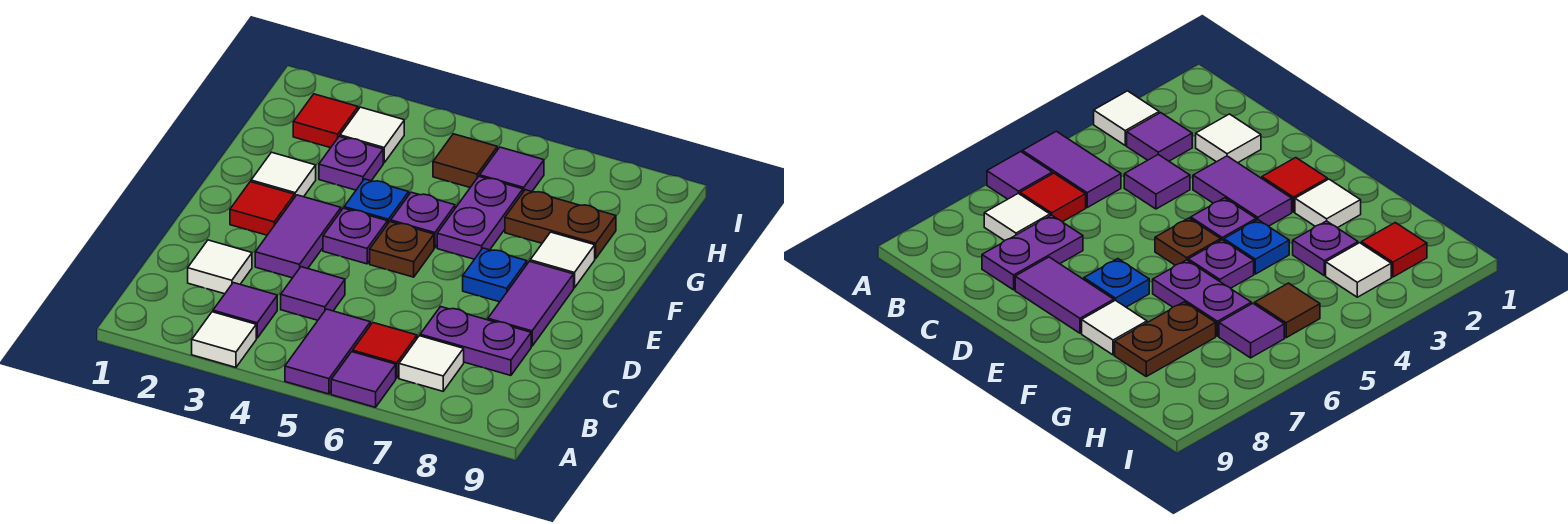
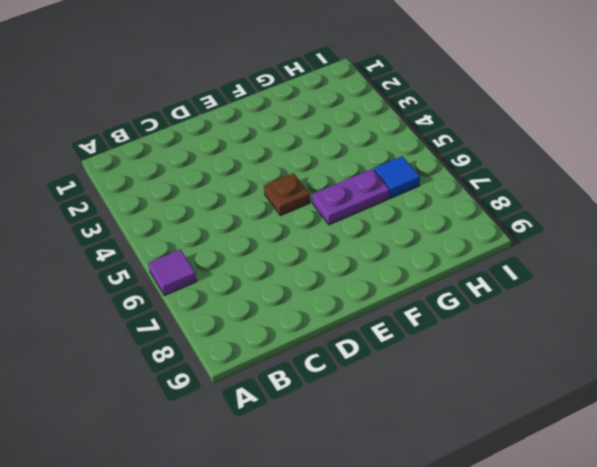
blue tile H6 level 1 -> purple tile H6 level 1
none -> white tile A3 level 1
none -> purple tile A5:B5 level 1
none -> purple tile B3 level 1

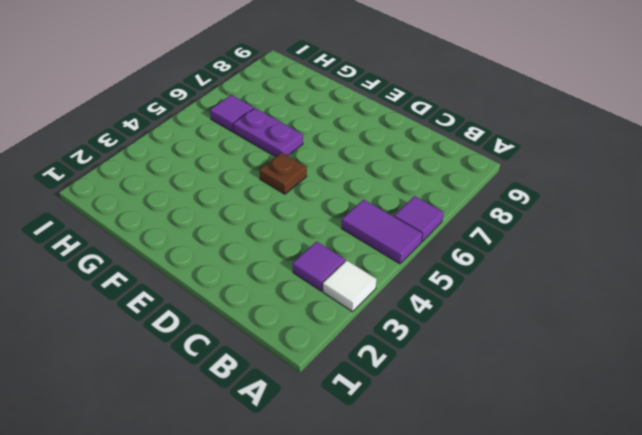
none -> red tile B6 level 1
none -> white tile B7 level 1
none -> white tile C2 level 1

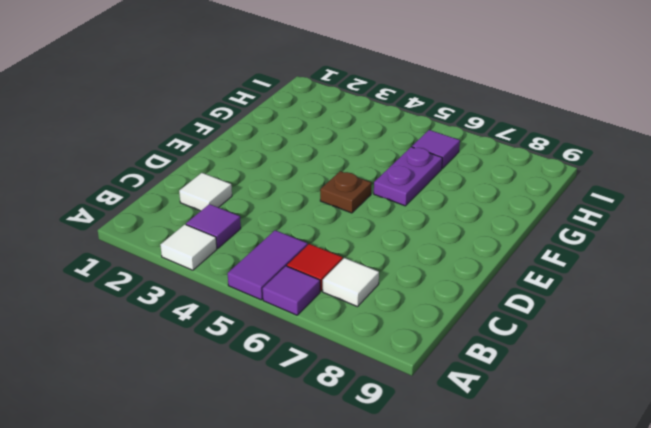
none -> purple tile C4 level 1
none -> purple plate C7:C8 level 1
none -> purple tile D3:E3 level 1

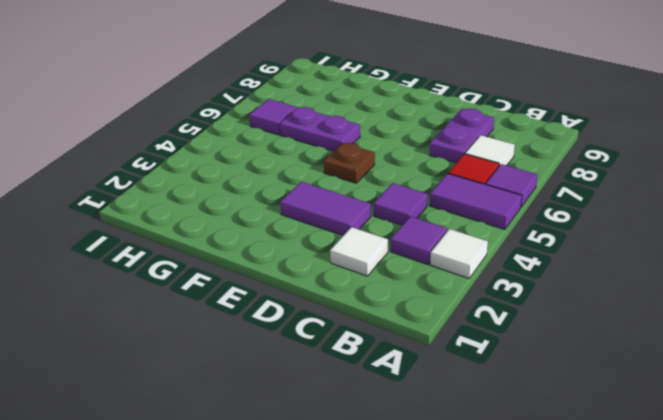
none -> purple tile D8:E8 level 1
none -> red tile E2 level 1
none -> purple plate E4 level 1

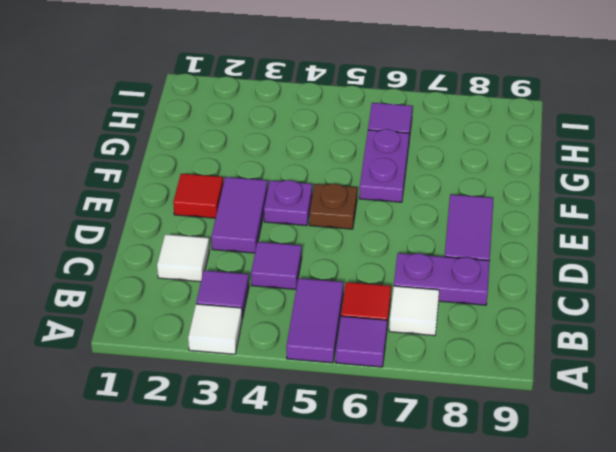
none -> blue plate E7 level 1
none -> white tile F2 level 1
none -> blue plate F4 level 1

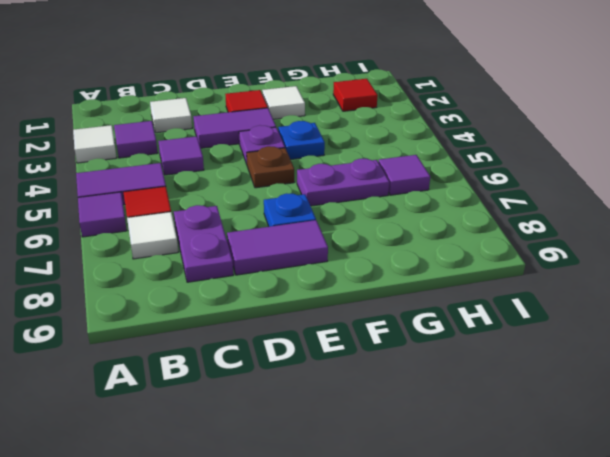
none -> purple plate F5 level 1
none -> white tile F8 level 1
none -> purple plate G3 level 1

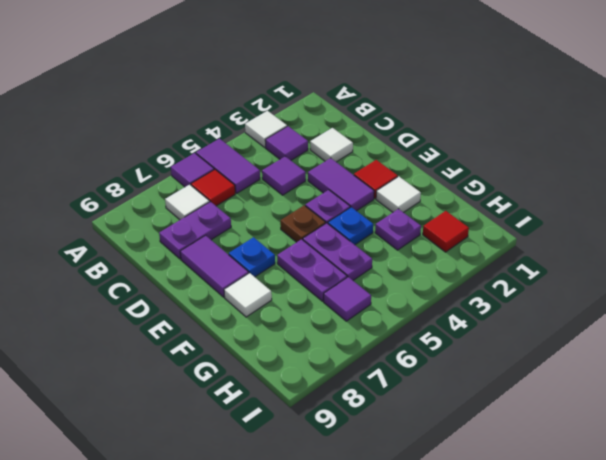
purple plate F5:G5 level 1 -> purple plate F5 level 1
none -> brown plate G7:G8 level 1
none -> white tile H3 level 1
none -> brown tile H5 level 1

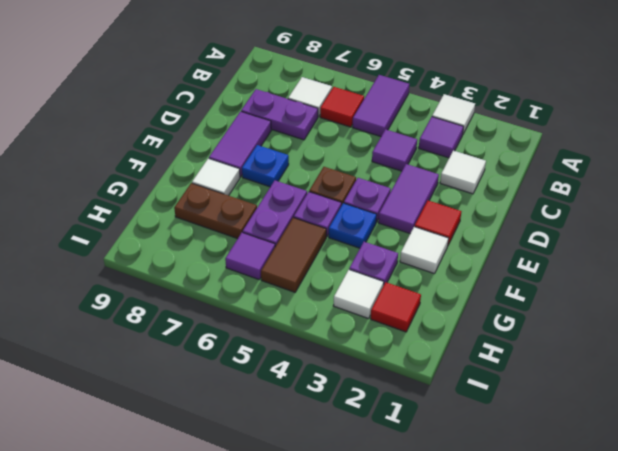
brown tile G5:H5 level 1 -> brown tile H5 level 1
none -> purple tile A6 level 1

